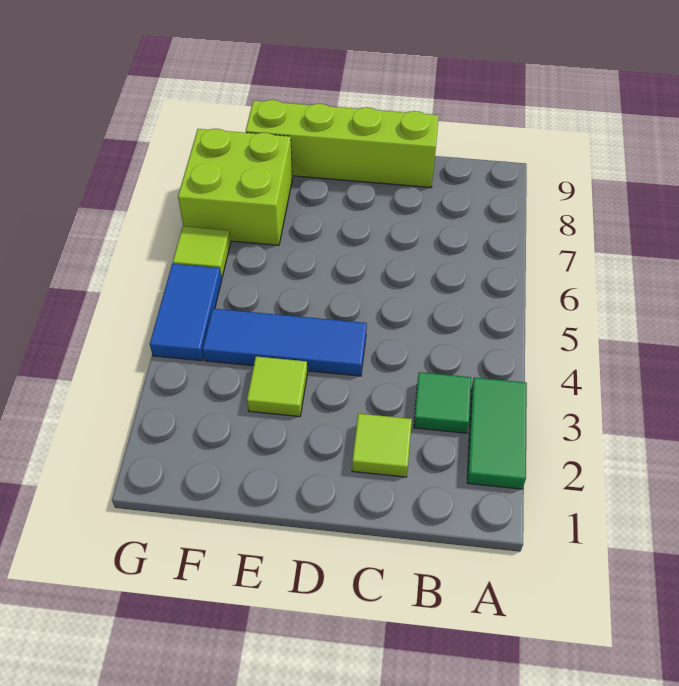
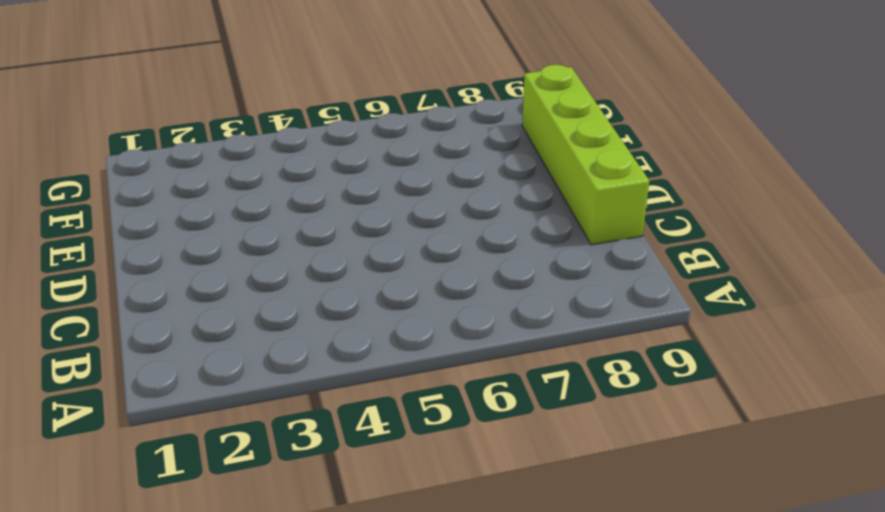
none -> green tile A2:A3 level 1
none -> green tile B3 level 1

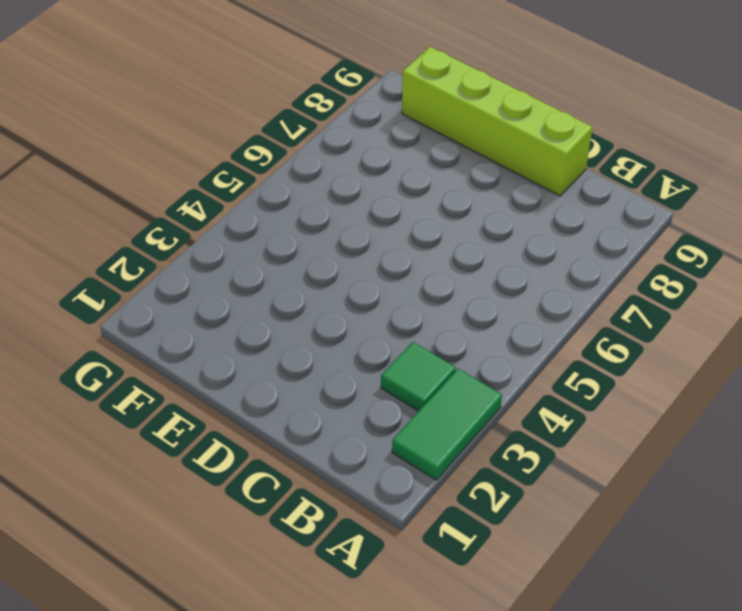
none -> lime tile C2 level 1
none -> blue tile D4:F4 level 1

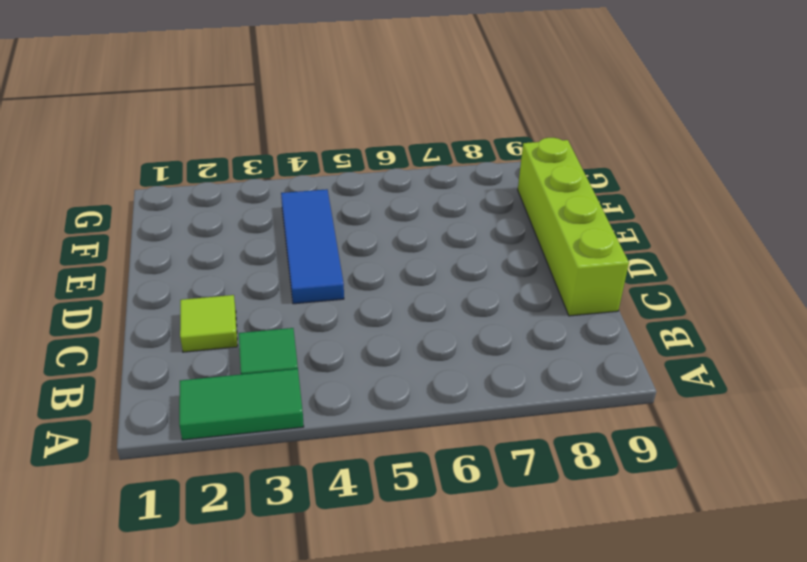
none -> lime tile E3 level 1
none -> lime brick F7:G8 level 1

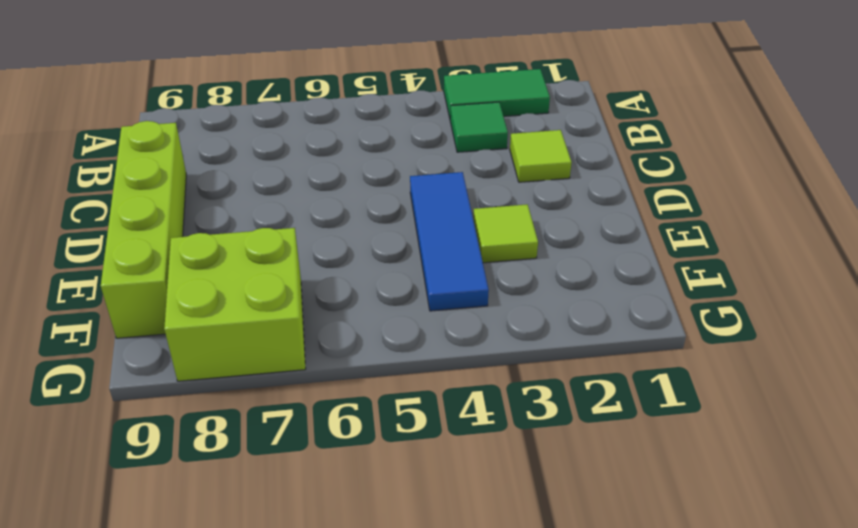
none -> blue tile G4:G5 level 1
none -> lime tile G6 level 1

